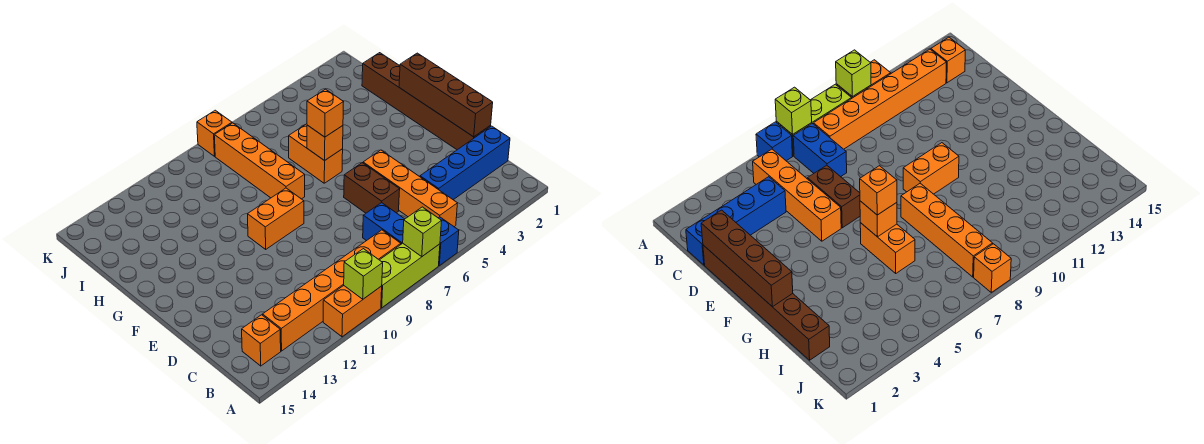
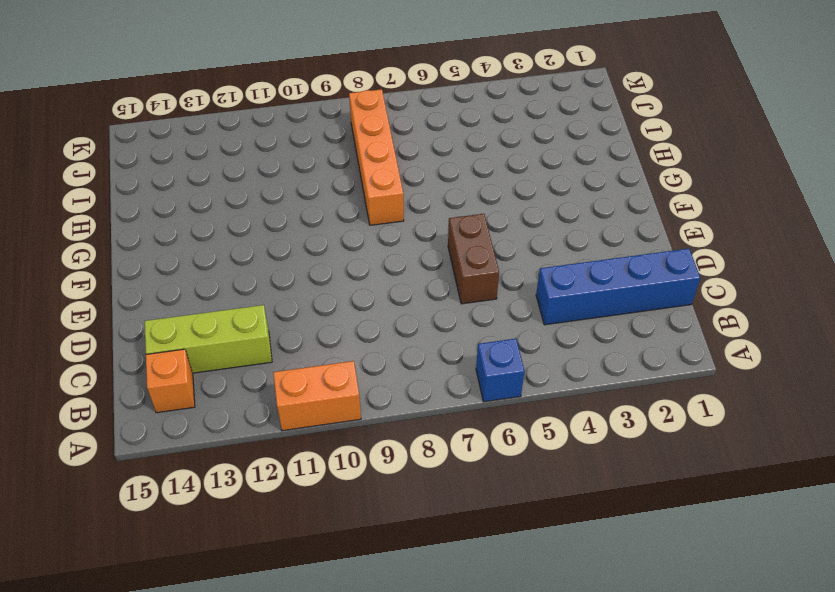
lime brick C12:C14 level 1 -> lime brick A7:A9 level 1
none -> orange brick B5:E5 level 1
none -> blue brick B7:C7 level 1
none -> orange brick B8:B13 level 1

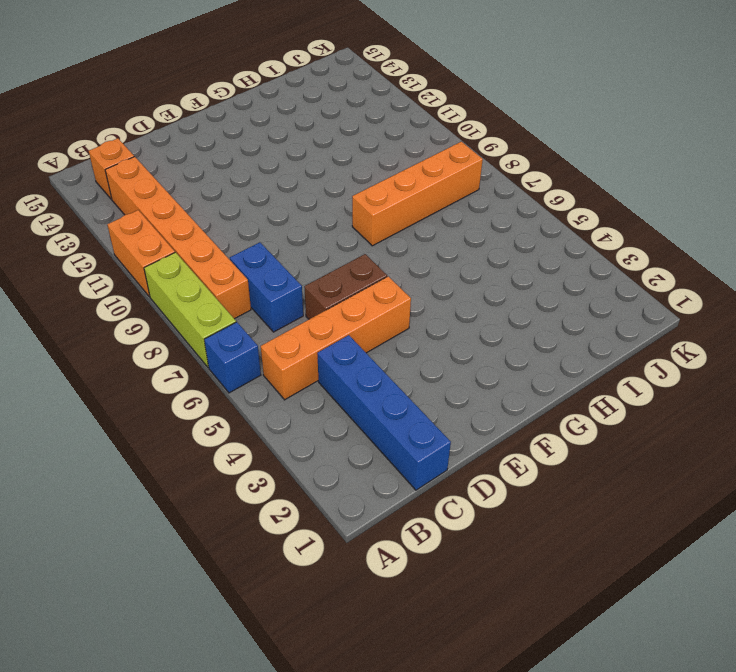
blue brick C7:C8 level 1 -> blue brick B7:C7 level 1
none -> brown brick D1:I1 level 1
none -> orange brick F9:F10 level 1
none -> orange brick G6:H6 level 1

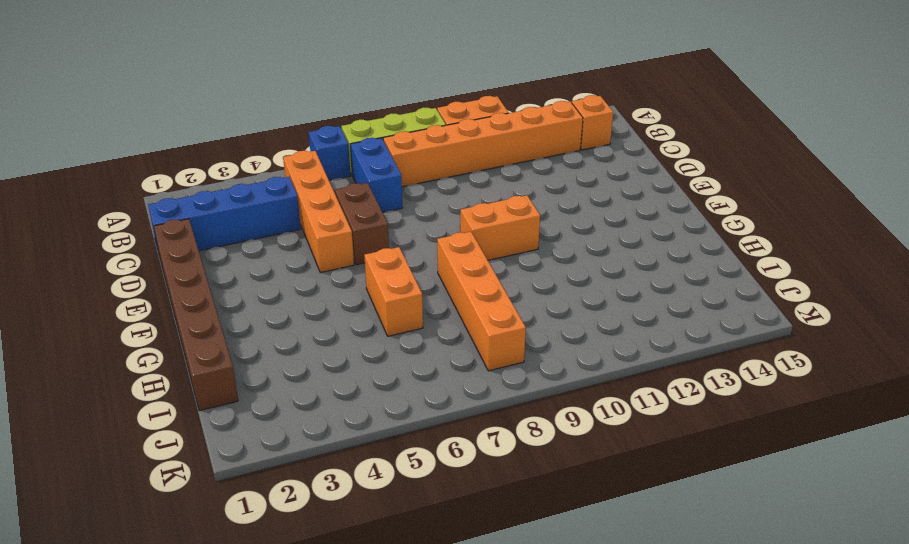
none -> orange brick K8 level 1
none -> lime brick A7 level 2
none -> lime brick A10 level 2

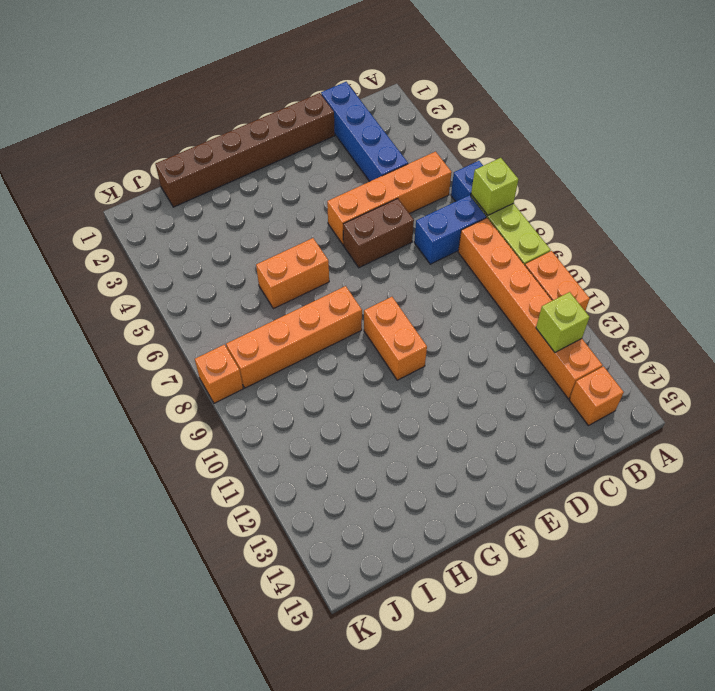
lime brick B12 level 2 -> lime brick A10 level 2
none -> brown brick D1:G1 level 2
none -> orange brick G6 level 2
none -> orange brick G6 level 3

